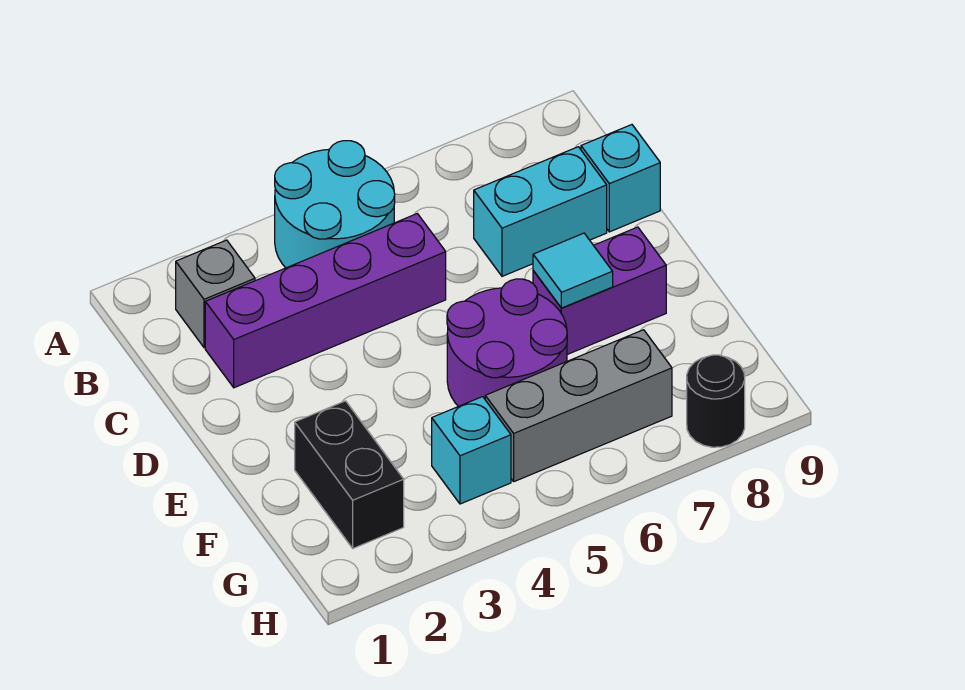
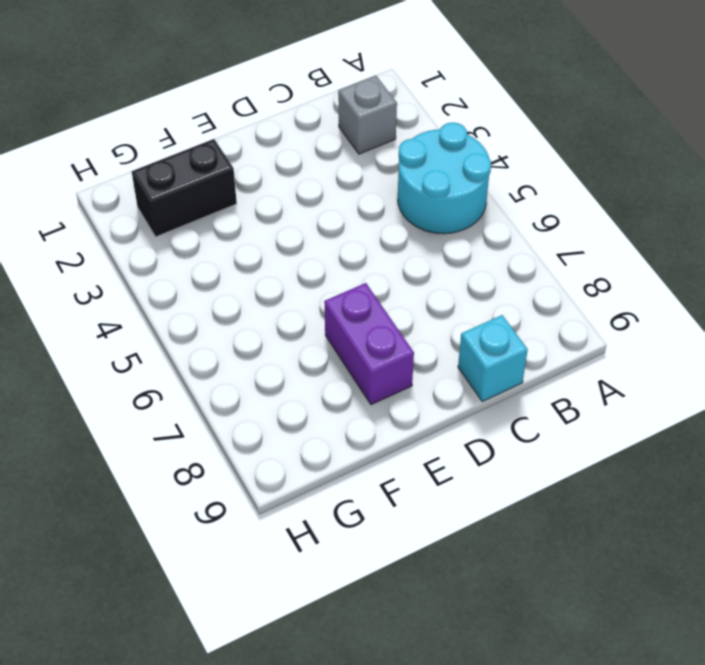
none -> purple brick C2:C5 level 1
none -> cyan brick C7:C8 level 1
none -> purple round brick E5:F6 level 1

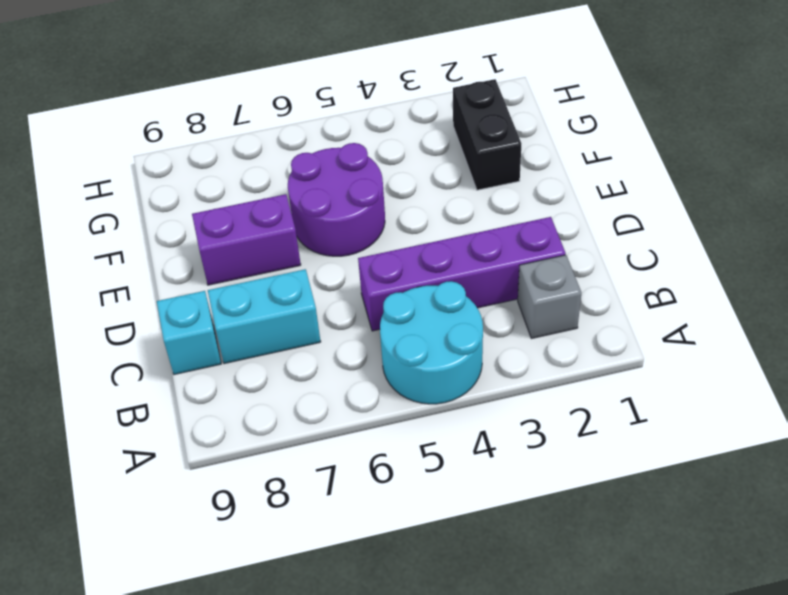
none -> cyan brick G4 level 1
none -> grey brick G5:G7 level 1
none -> black round brick H8 level 1

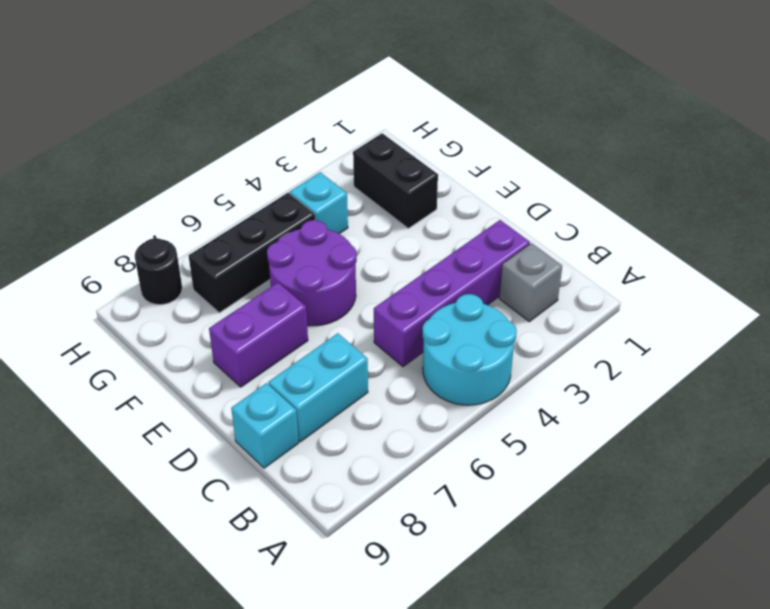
black brick G5:G7 level 1 -> grey brick G5:G7 level 1
none -> cyan tile E7 level 2

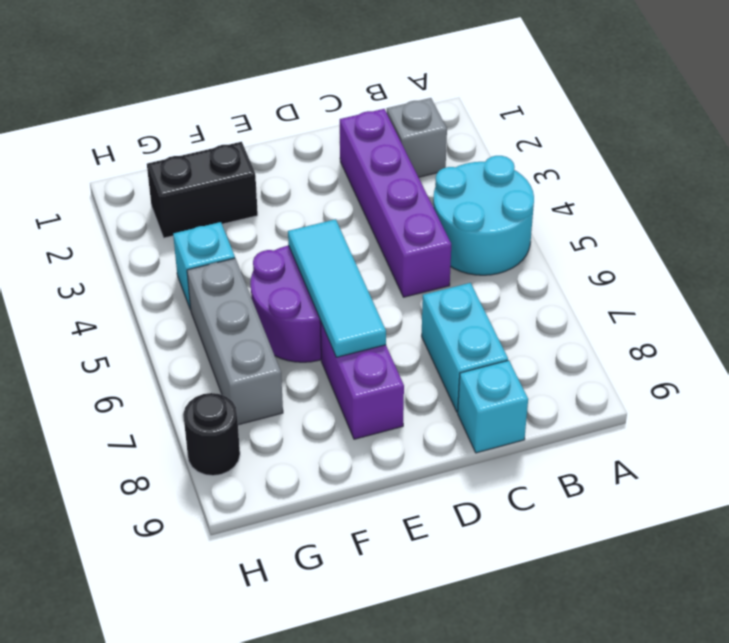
cyan tile E5:E7 level 2 -> cyan tile E7 level 2

